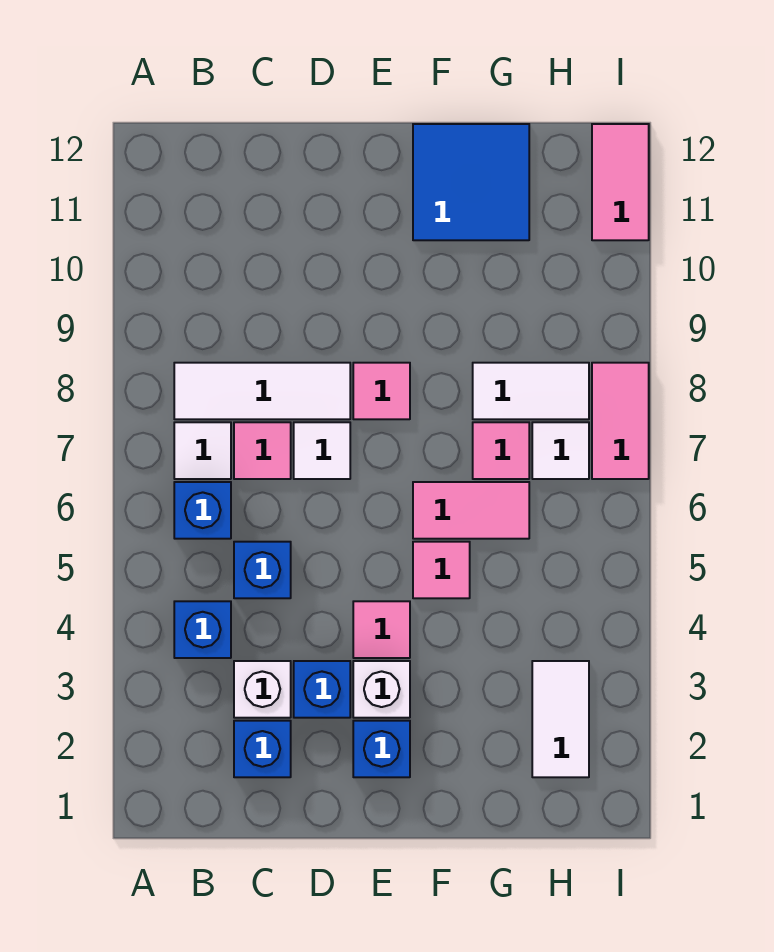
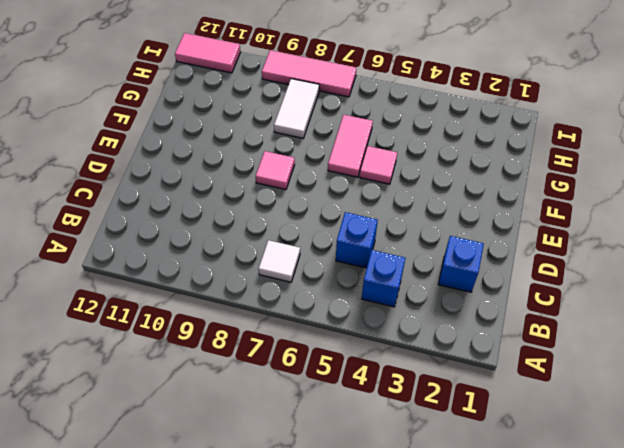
pink tile I7:I9 level 1 -> pink tile I7:I8 level 1
none -> blue brick B6 level 1
none -> white tile B8:D8 level 1
none -> white brick C3 level 1

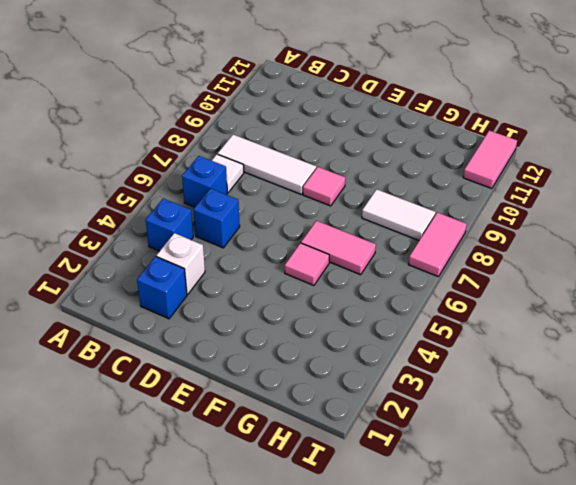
none -> pink tile C7 level 1
none -> blue brick D3 level 1
none -> white tile D7 level 1

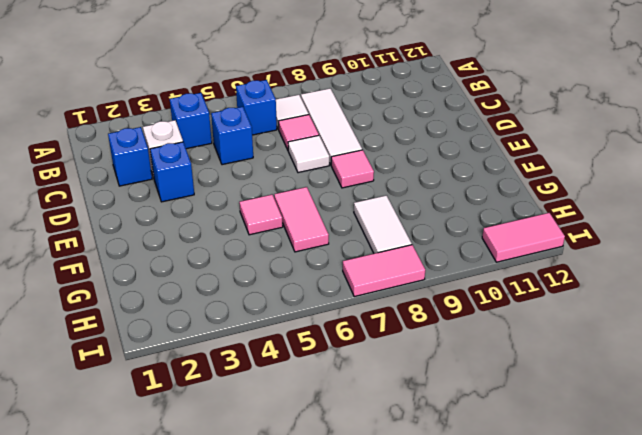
none -> blue brick E2 level 1
none -> white brick E3 level 1
none -> pink tile E4 level 1

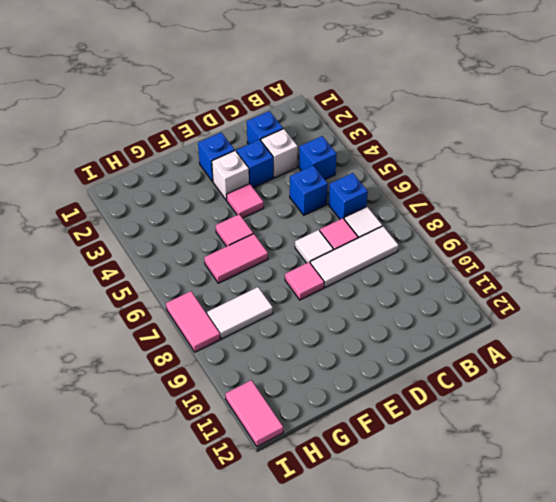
none -> blue tile F11:G12 level 1
none -> pink tile G7 level 1
none -> white tile H2:H3 level 1

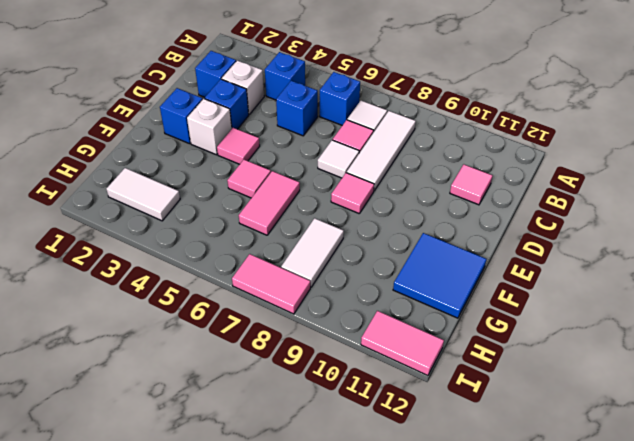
pink tile C11 level 1 -> pink tile G7 level 1
none -> white tile H7 level 1

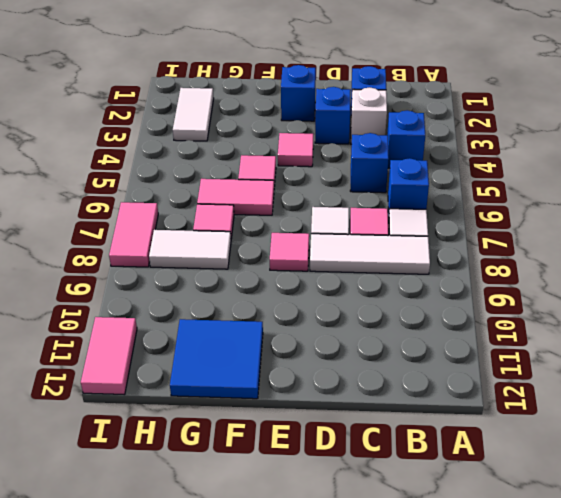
none -> white brick E3 level 1
none -> white tile H7 level 1

